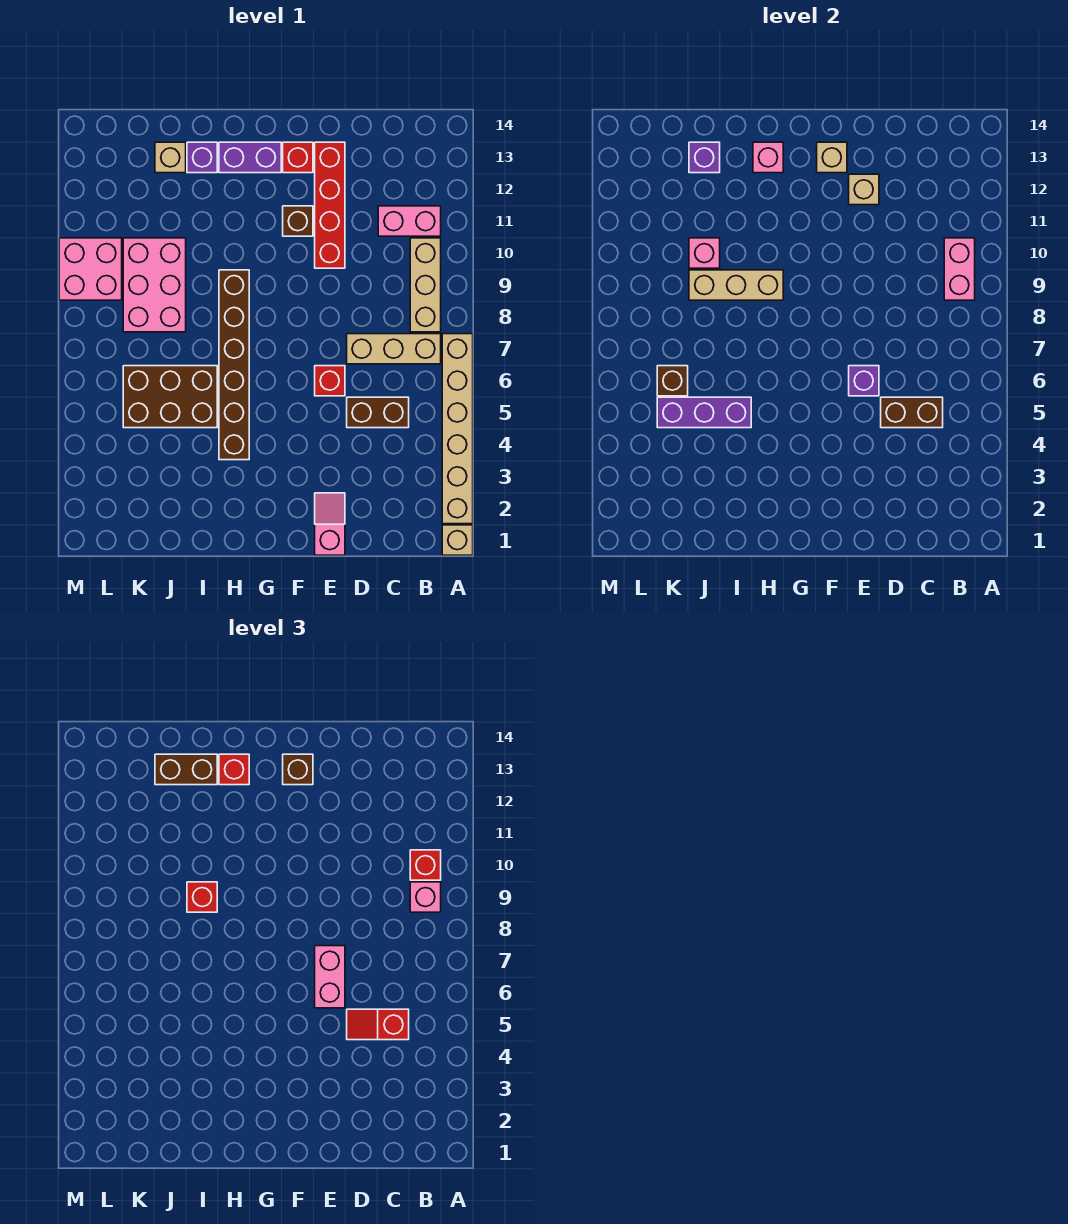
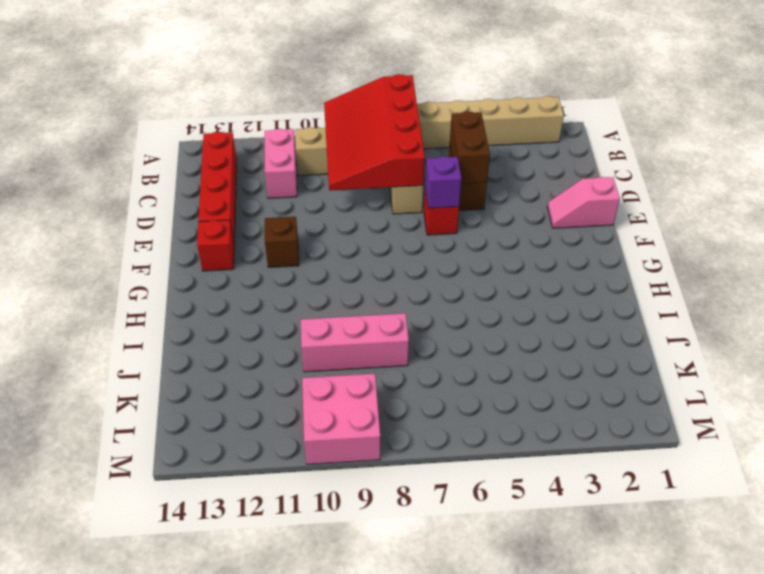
red slope A7:D9 level 2 top 7 -> pink brick B9:B10 level 2
red brick B13:E13 level 1 -> red brick E10:E13 level 1
pink brick J8:J10 level 1 -> pink brick J8:K10 level 1
none -> tan brick A1 level 1
none -> purple brick G13:H13 level 1
none -> brown brick H4:H9 level 1
none -> brown brick I5:K6 level 1

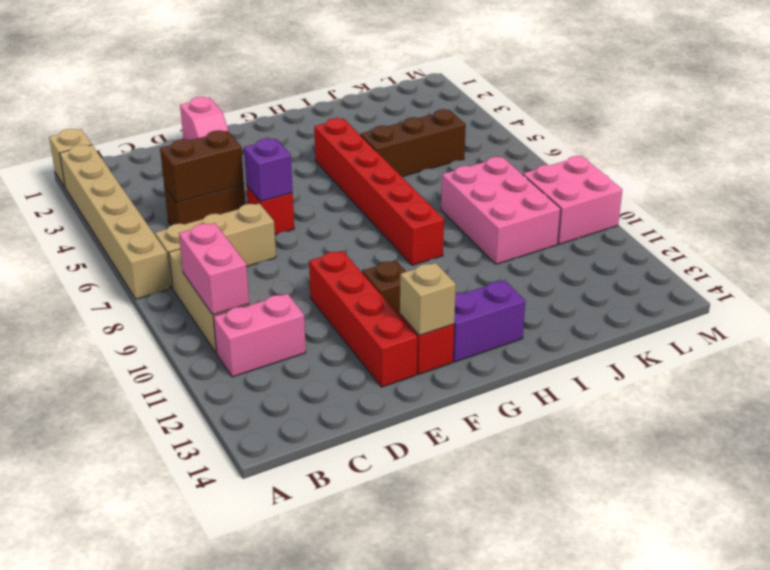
red brick H4:H9 level 1 -> brown brick H4:H9 level 1
brown brick I5:K5 level 1 -> brown brick I5:K6 level 1
none -> purple brick I13 level 1
none -> tan brick J13 level 1
none -> tan brick E12 level 2
none -> tan brick H9:J9 level 2

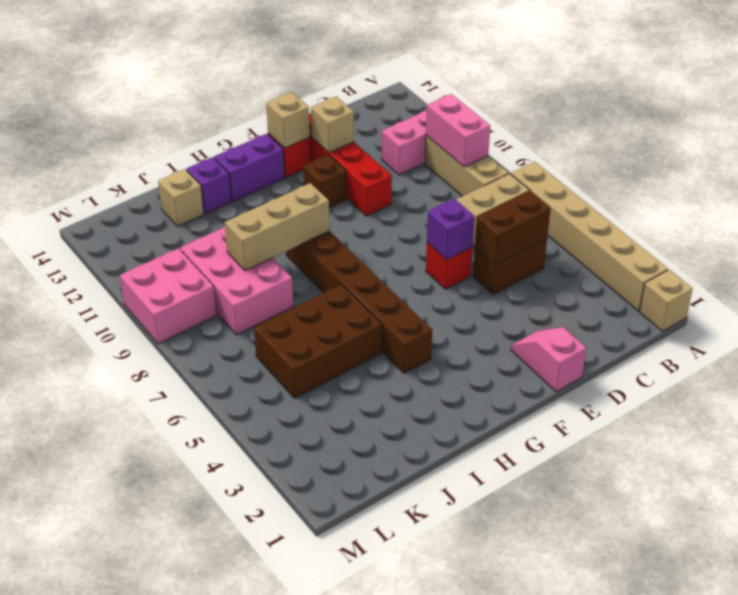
none -> pink brick H13 level 2
none -> purple brick I5:K5 level 2
none -> pink brick J10 level 2
none -> purple brick J13 level 2

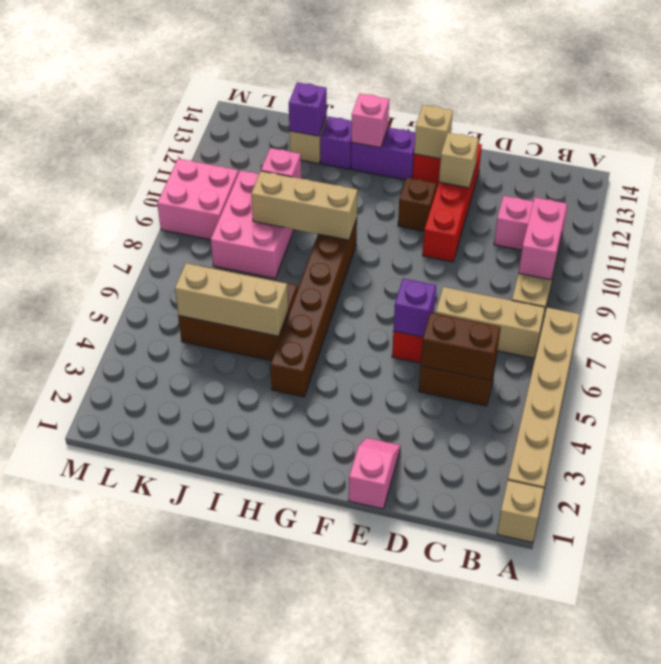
tan brick I5:K5 level 2 -> purple brick I5:K5 level 2
none -> brown brick K6 level 2
none -> pink brick B9 level 3
none -> red brick B10 level 3
none -> red slope C5:D5 level 3 top C

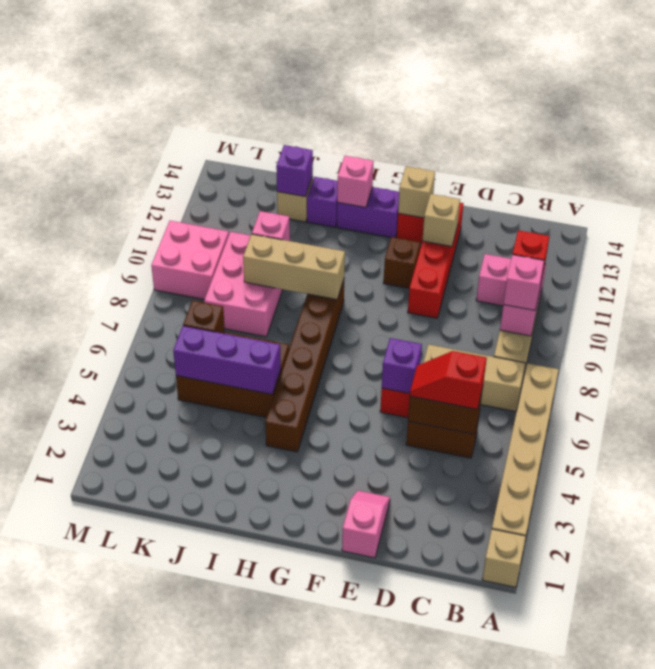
none -> pink brick E6:E7 level 3
none -> brown brick F13 level 3
none -> red brick H13 level 3
none -> red brick I9 level 3

